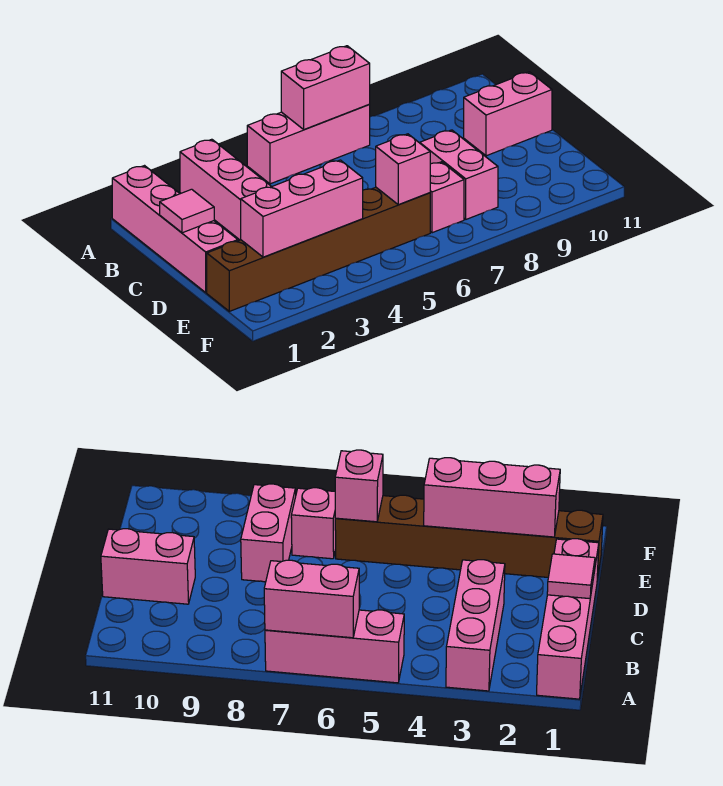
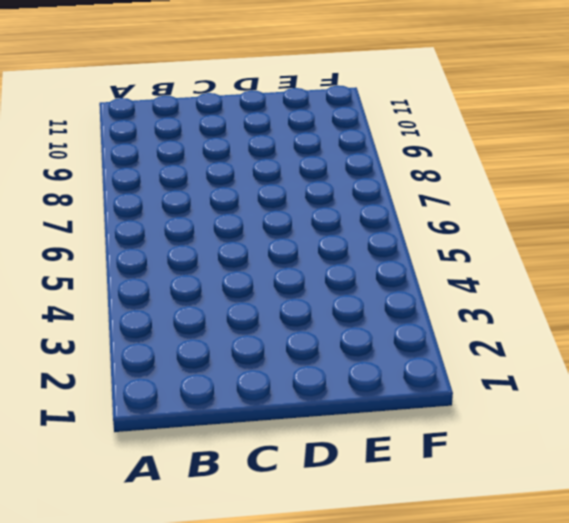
none -> pink brick A1:D1 level 1
none -> pink brick A3:C3 level 1

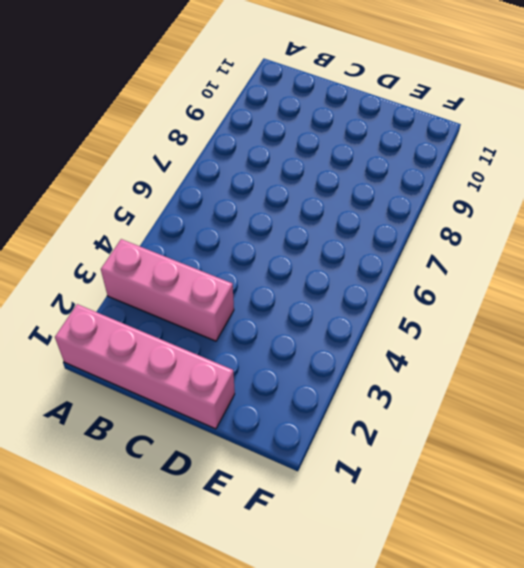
none -> pink brick A5:A7 level 1
none -> pink brick C10:C11 level 1

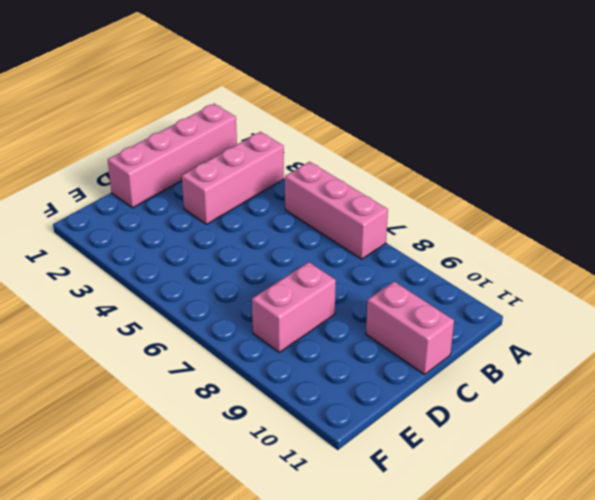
none -> brown brick E1:E6 level 1
none -> pink brick E7 level 1

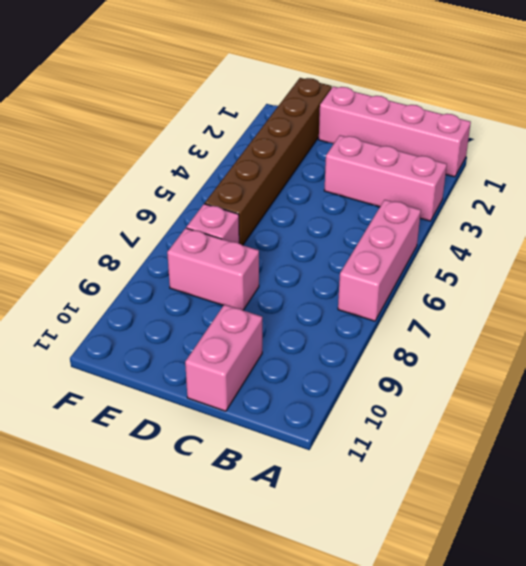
none -> pink brick A6:A7 level 2
none -> pink tile C1 level 2

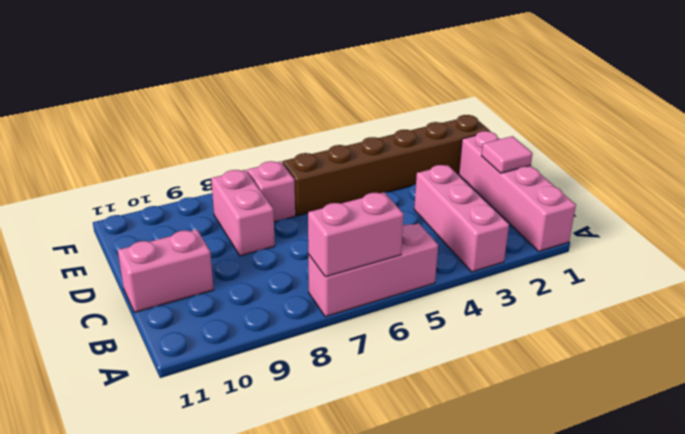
none -> pink brick E2:E4 level 2
none -> pink brick E6 level 2

